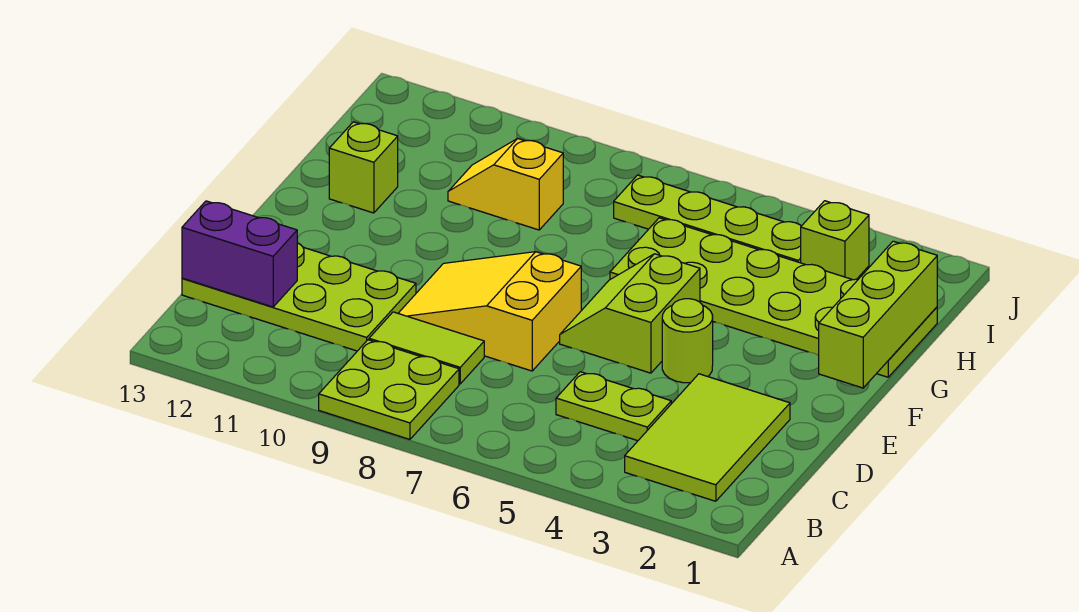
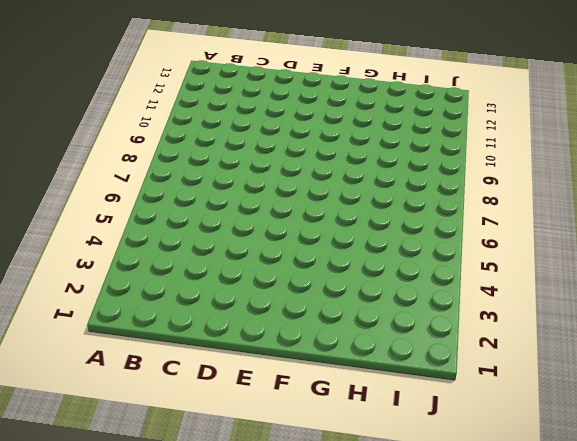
none -> lime plate A8:B9 level 1
none -> lime tile B2:D3 level 1
none -> lime plate C4:C5 level 1

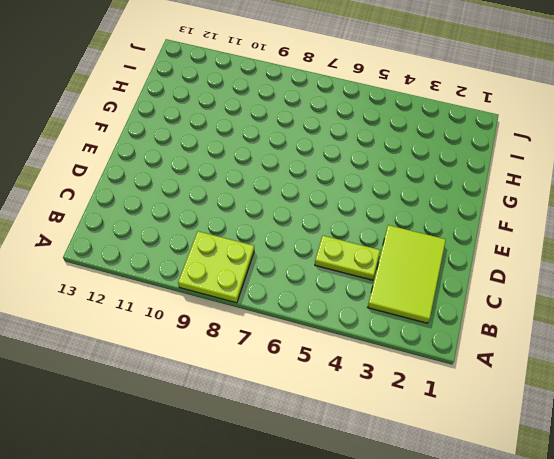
none -> lime tile C8:C9 level 1
none -> lime plate C10:D13 level 1
none -> yellow slope D7:E9 level 1 top 7

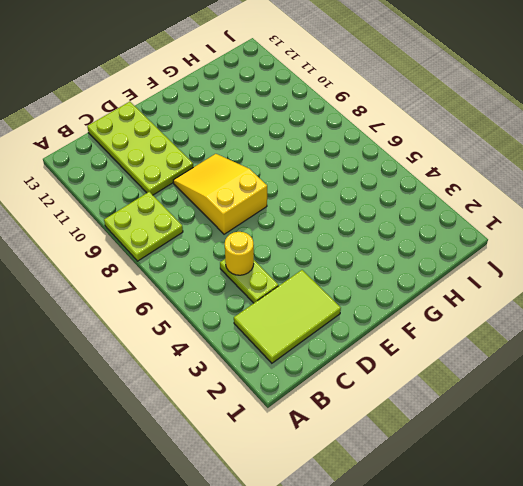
yellow round brick C5 level 2 -> none
none -> lime tile C8:C9 level 1
none -> lime round brick E4 level 1
none -> lime slope E5:F6 level 1 top 5

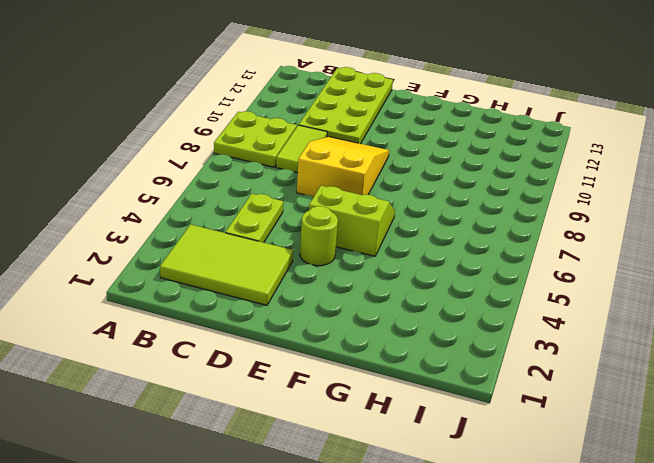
none -> lime plate G1:H6 level 1
none -> lime brick G12 level 1
none -> yellow slope H9:H10 level 1 top 9

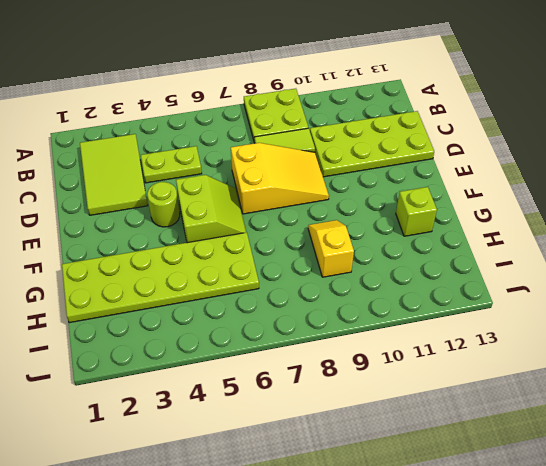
yellow slope G9:H9 level 1 top H -> yellow slope H9:H10 level 1 top 9
none -> lime brick I3 level 1
none -> lime plate I4:I7 level 1
none -> purple brick C12:C13 level 2

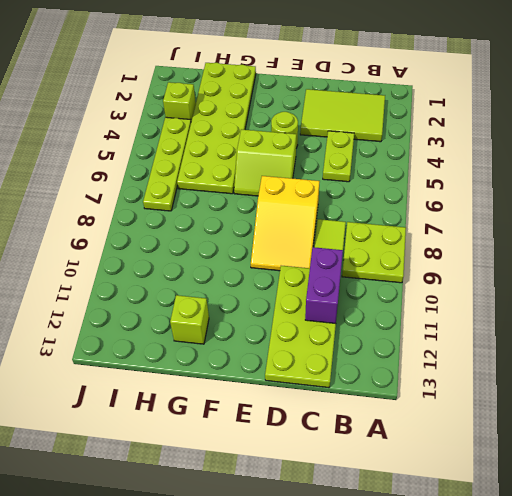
purple brick C10:C11 level 2 -> purple brick C12:C13 level 2
none -> yellow slope H9:H10 level 1 top 9
none -> lime brick F1:H1 level 2

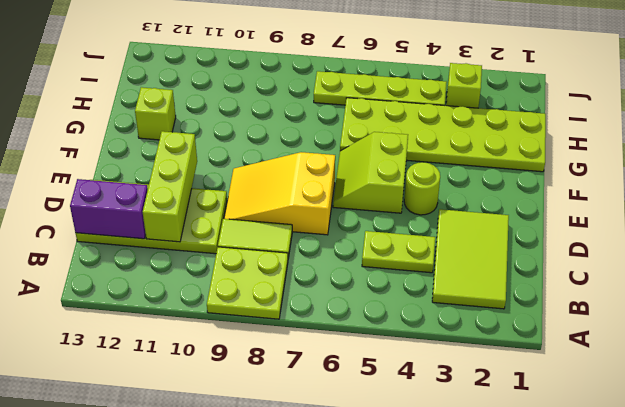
lime brick C11:E11 level 2 -> lime brick F1:H1 level 2
none -> yellow slope H9:H10 level 1 top 9

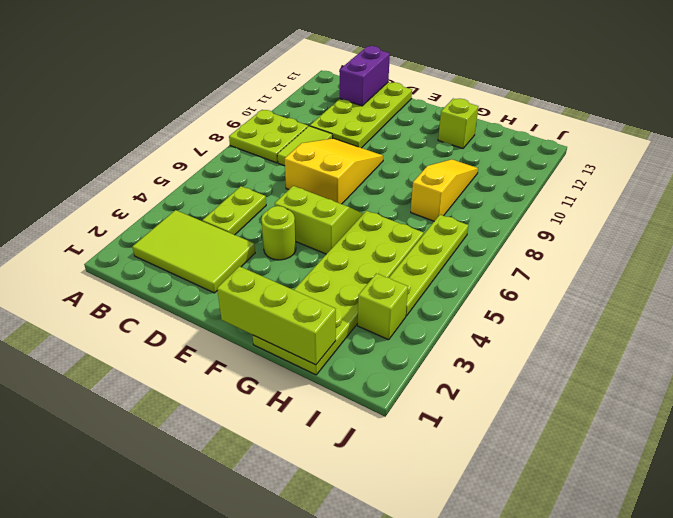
yellow slope H8:H10 level 1 top 8 -> yellow slope H9:H10 level 1 top 9

